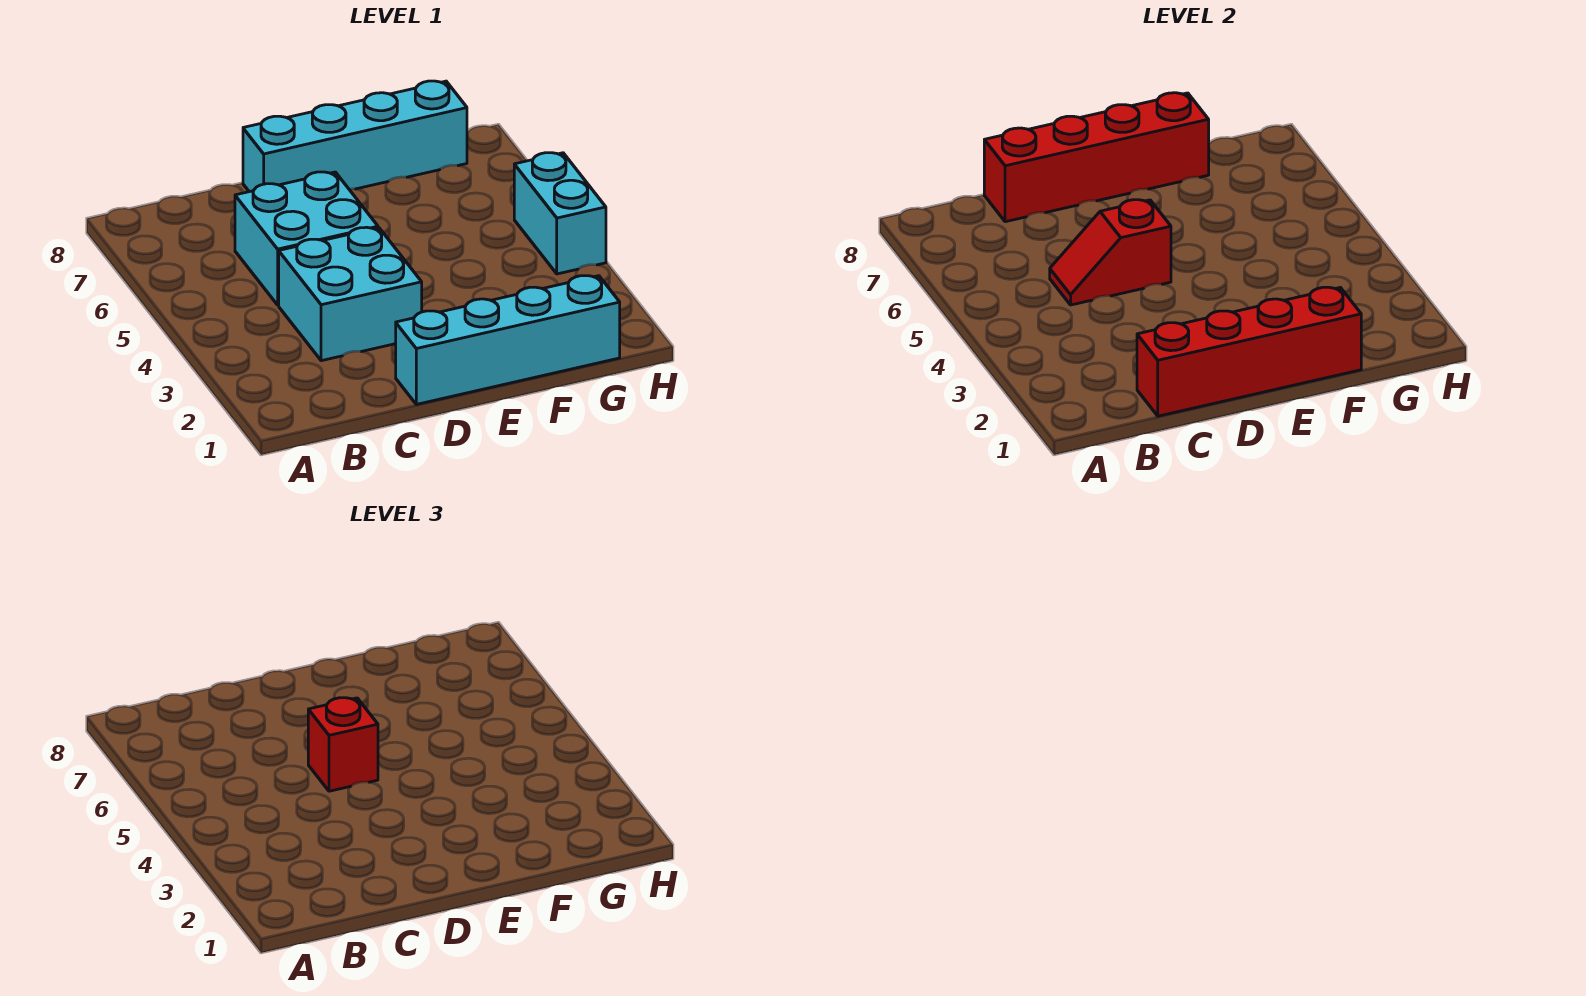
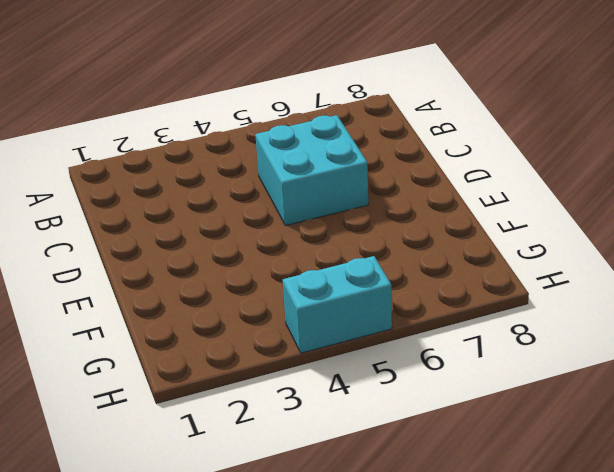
none -> cyan brick C3:D4 level 1
none -> cyan brick D1:G1 level 1

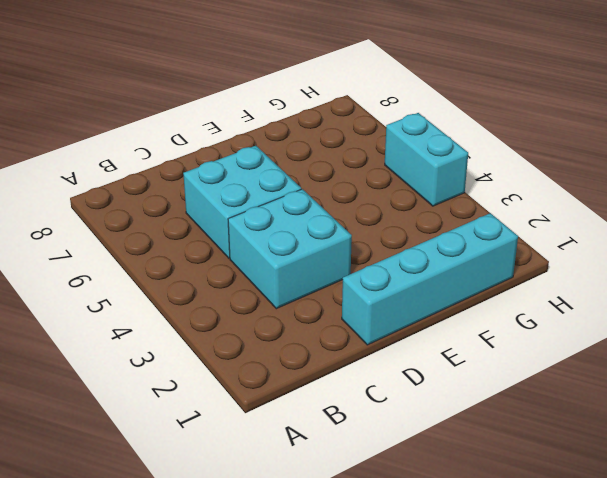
none -> cyan brick D8:G8 level 1
none -> red brick C1:F1 level 2

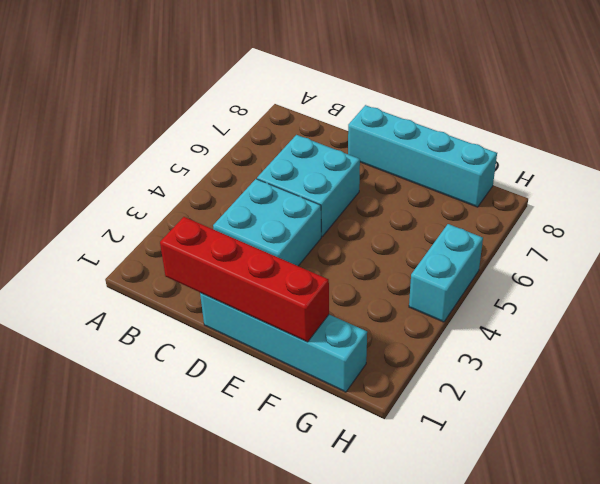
none -> red slope C5:D5 level 2 top D
none -> red brick C8:F8 level 2

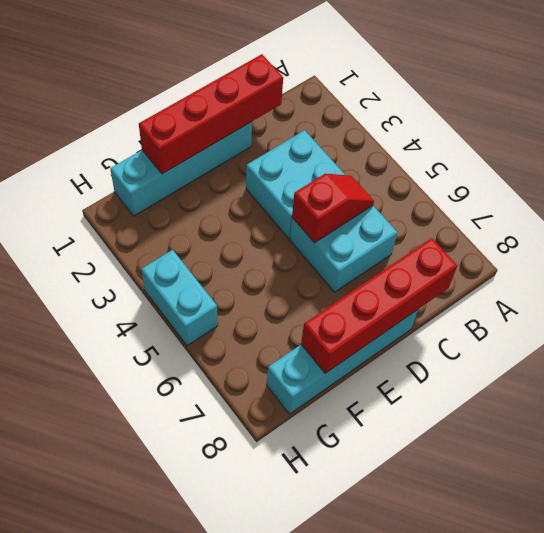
none -> red brick D5 level 3

